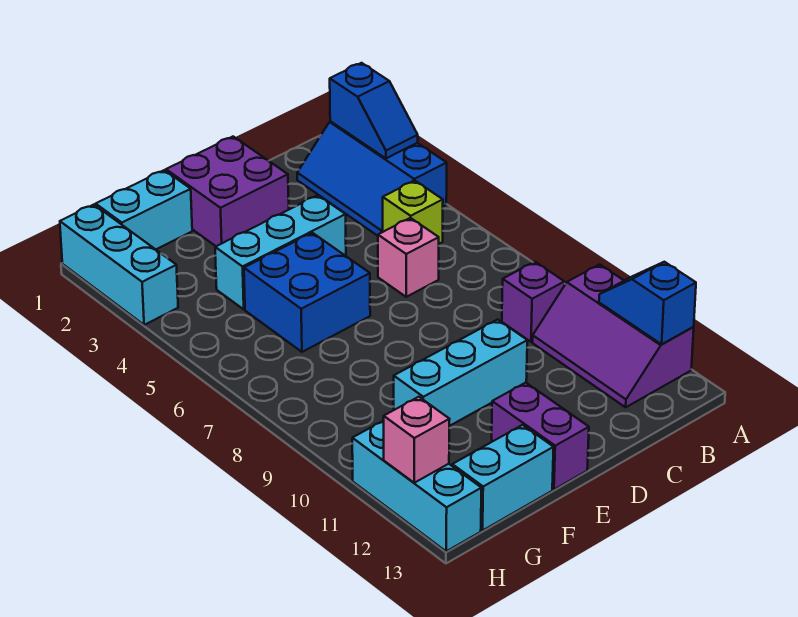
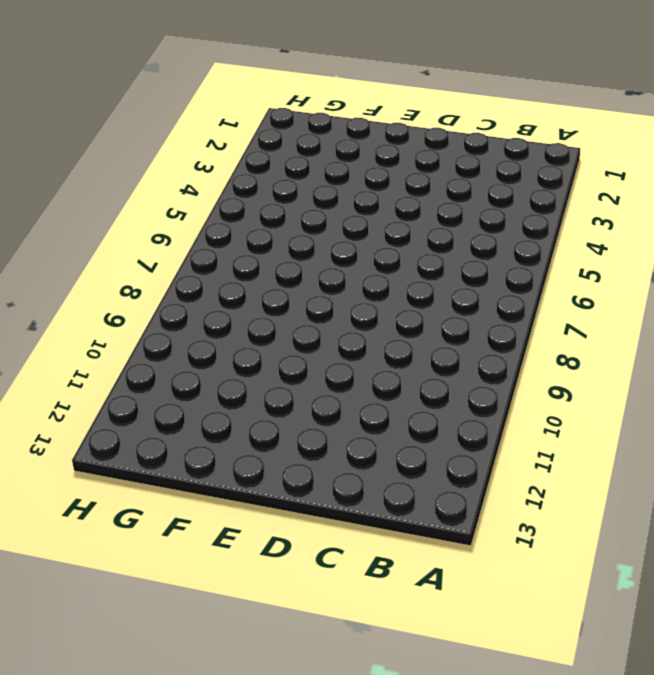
none -> blue slope A2:B4 level 1 top A
none -> purple slope A10:B12 level 1 top A
none -> lime brick B5 level 1

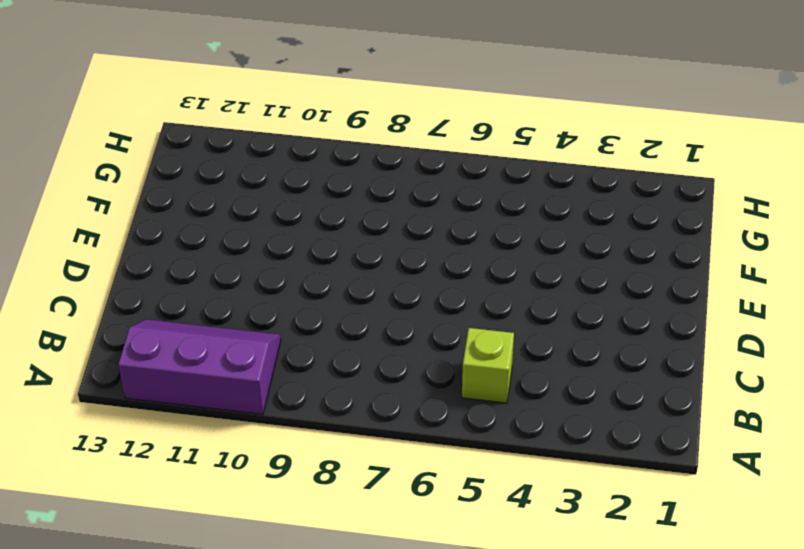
none -> blue slope A2:B4 level 1 top A
none -> purple brick B9 level 1
none -> pink brick C6 level 1

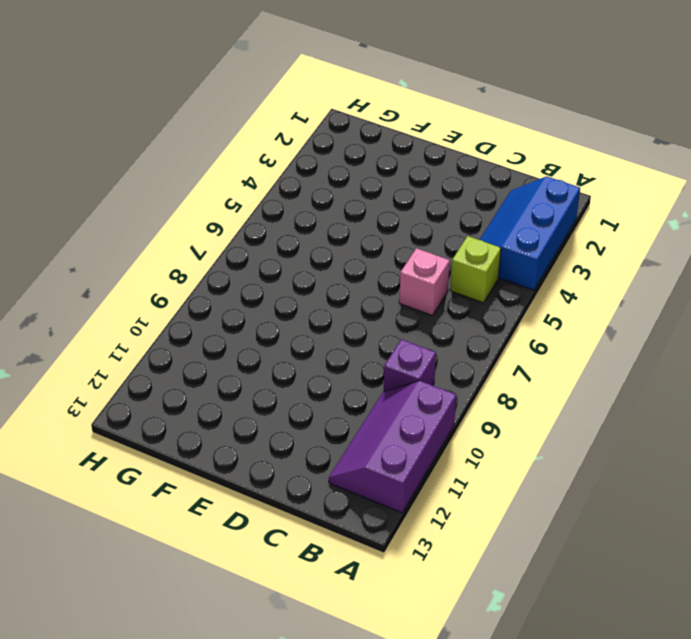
none -> purple brick D1:E2 level 1
none -> cyan brick D4:F4 level 1
none -> cyan brick D10:F10 level 1

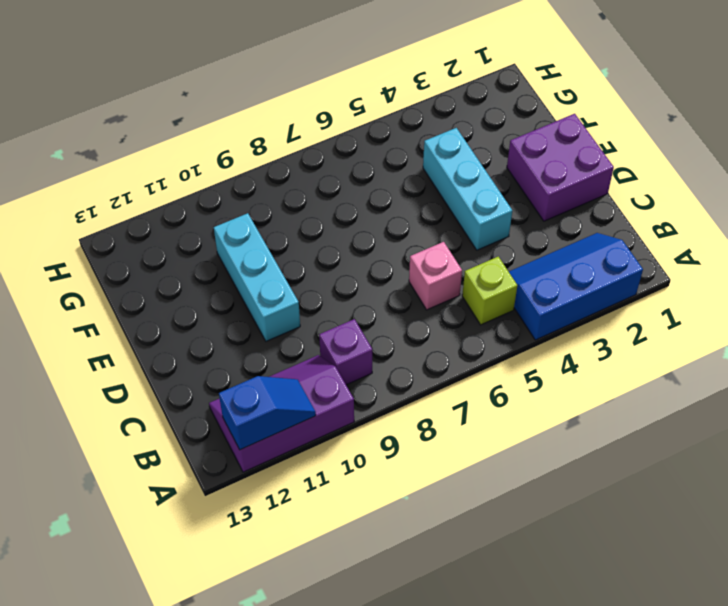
none -> blue brick E5:F6 level 1
none -> purple brick E12:E13 level 1
none -> cyan brick F1:G1 level 1

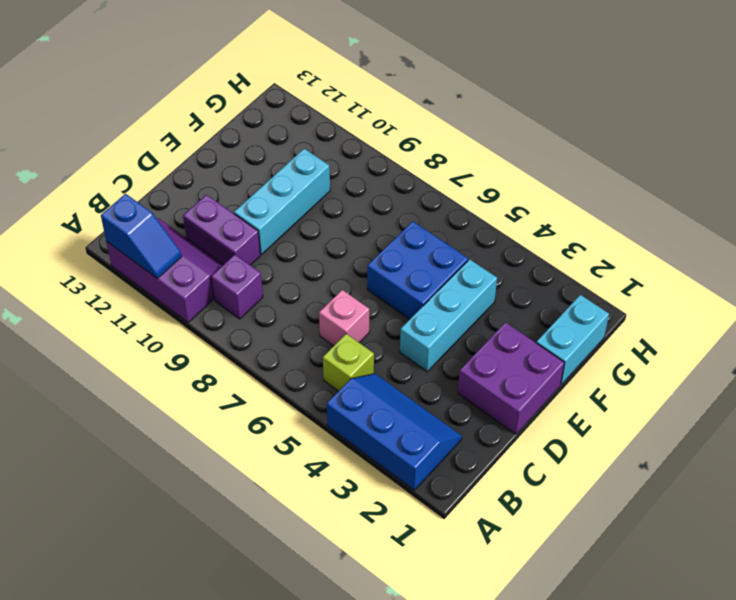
purple brick C10:C11 level 1 -> purple brick E12:E13 level 1
none -> cyan brick F13:G13 level 1
none -> cyan brick H1:H3 level 1
none -> cyan brick H11:H13 level 1

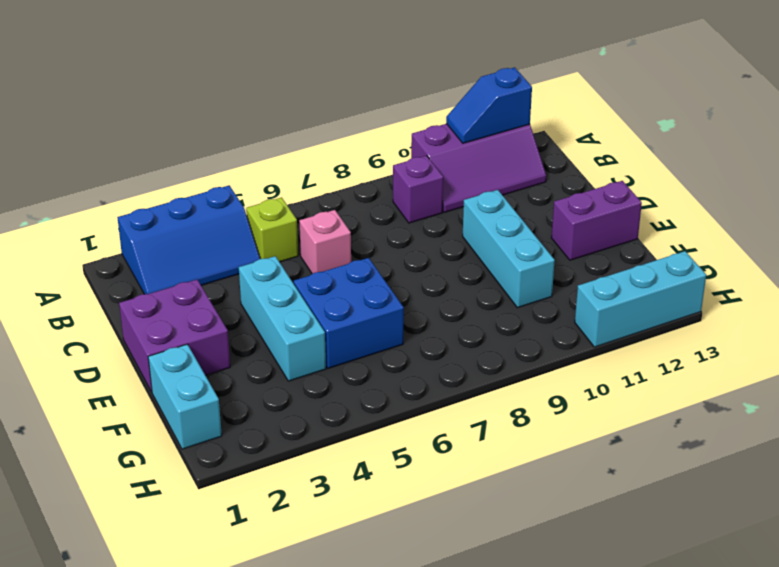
none -> cyan brick F13:G13 level 1
none -> cyan brick H1:H3 level 1
none -> blue slope A2:A3 level 2 top 2

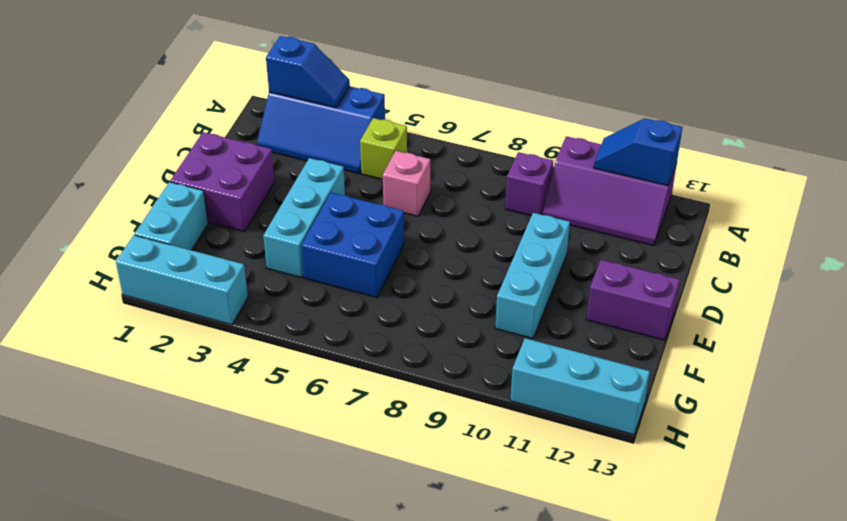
none -> cyan brick F13:G13 level 1
none -> pink brick H12 level 2

